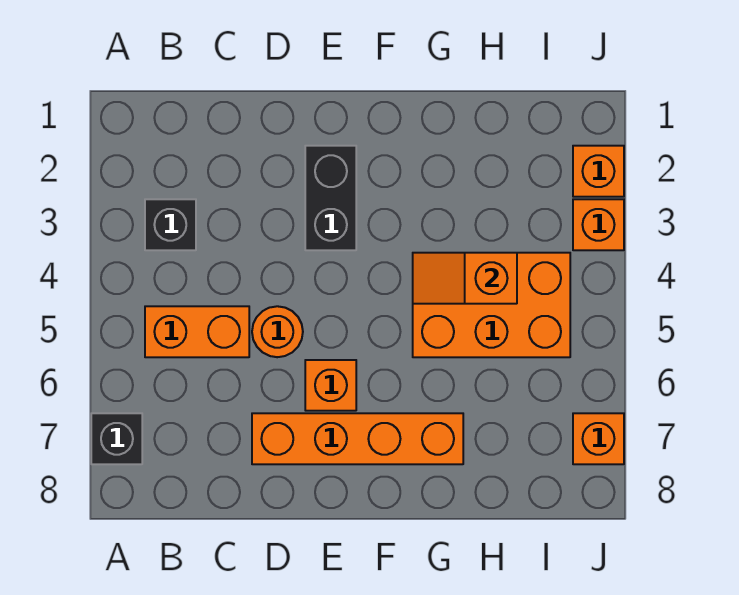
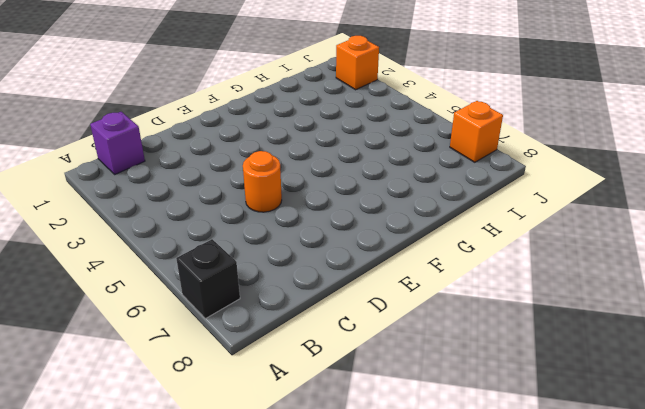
purple brick B1 level 1 -> none
none -> black brick B3 level 1
none -> orange brick B5:C5 level 1
none -> orange brick D7:G7 level 1

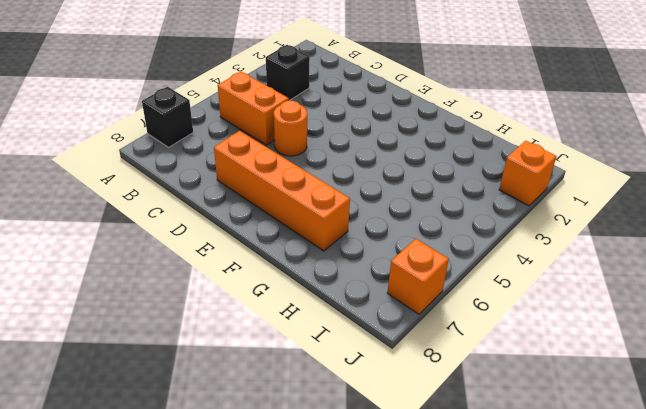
none -> black brick E2:E3 level 1
none -> orange brick E6 level 1
none -> orange brick G4:I5 level 1

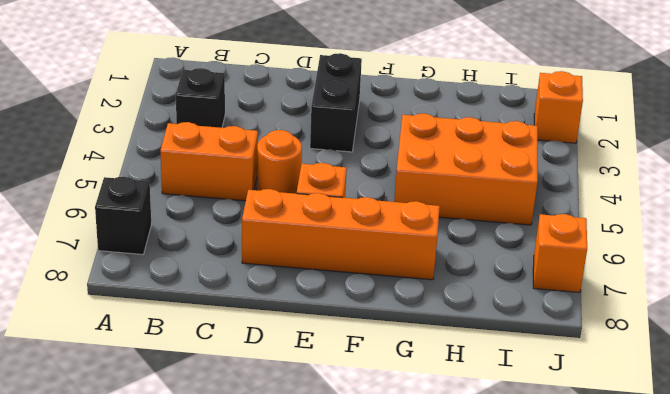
none -> orange brick J3 level 1
none -> orange slope G4:H4 level 2 top H

